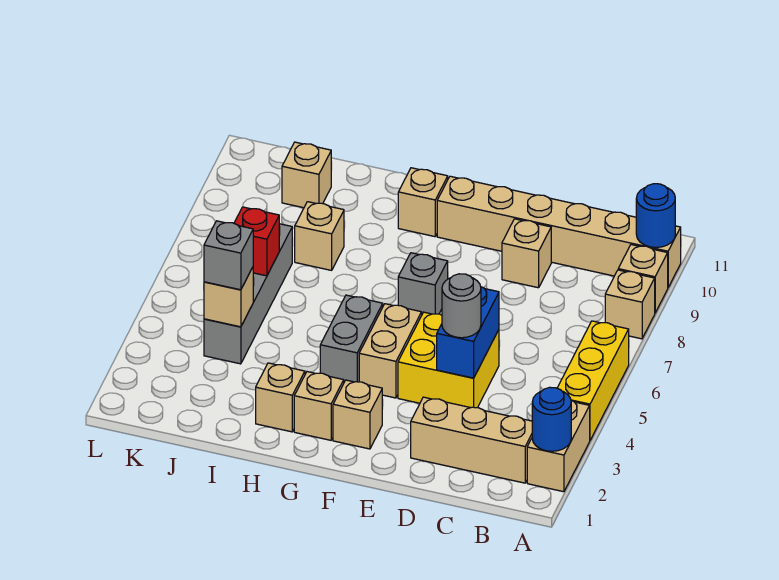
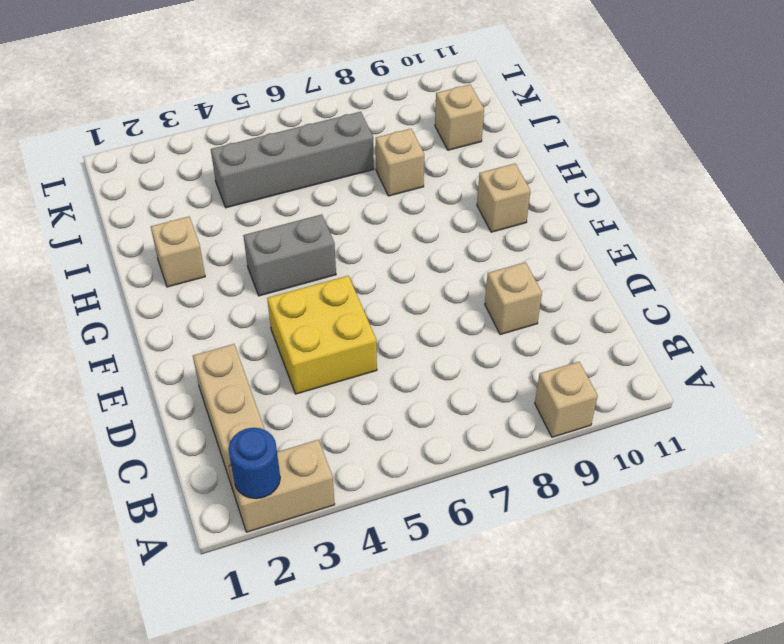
none -> yellow brick A4:A6 level 1
none -> tan brick A8 level 1
none -> tan brick A10:F10 level 1

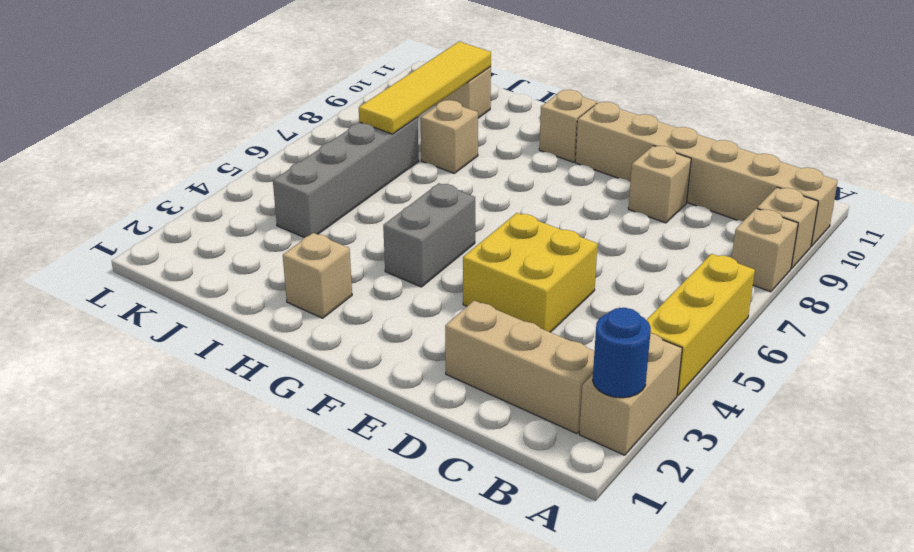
yellow tile J7:J10 level 2 -> none
none -> tan brick F2 level 1
none -> tan brick F4:F5 level 1
none -> grey brick F7 level 1

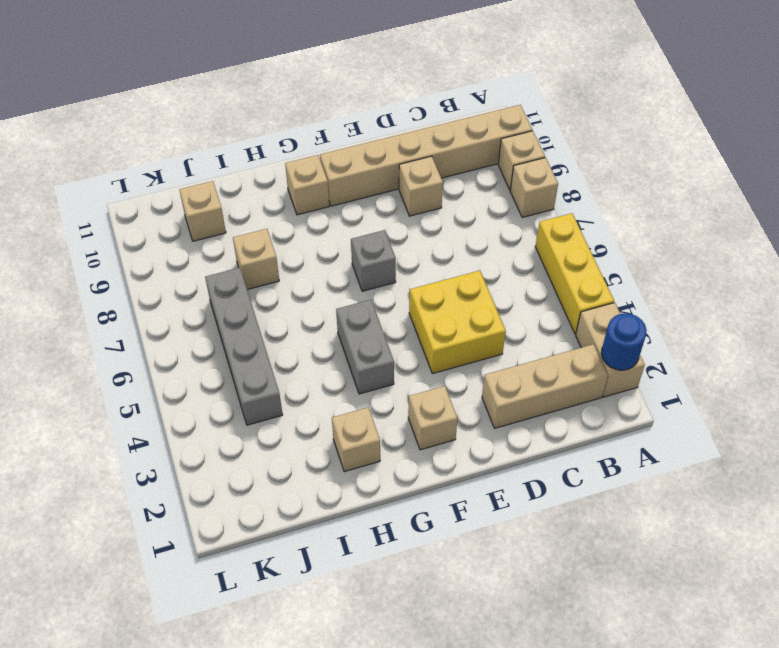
none -> tan brick F4:F5 level 1
none -> tan brick G2 level 1
none -> blue round brick A10 level 2

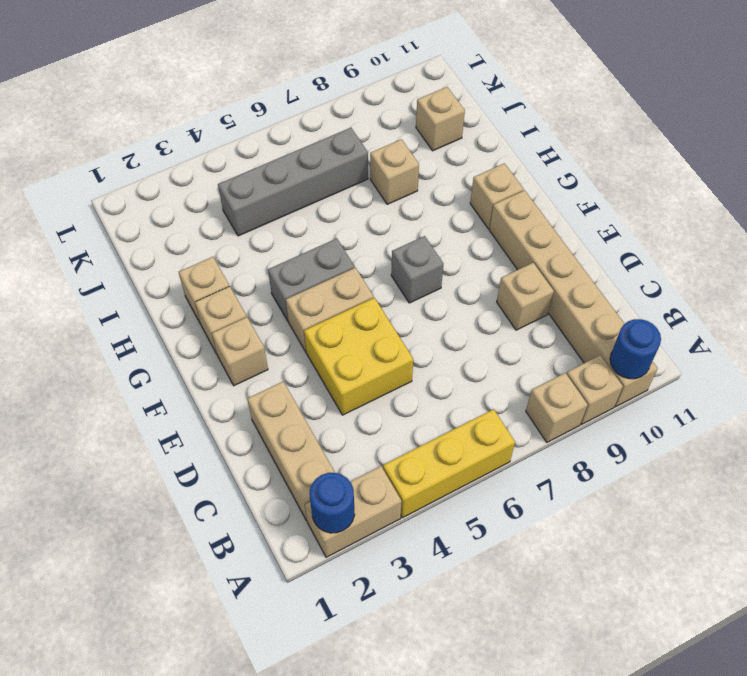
none -> blue brick D4:D5 level 2
none -> tan brick J4 level 2
none -> red brick J6 level 2

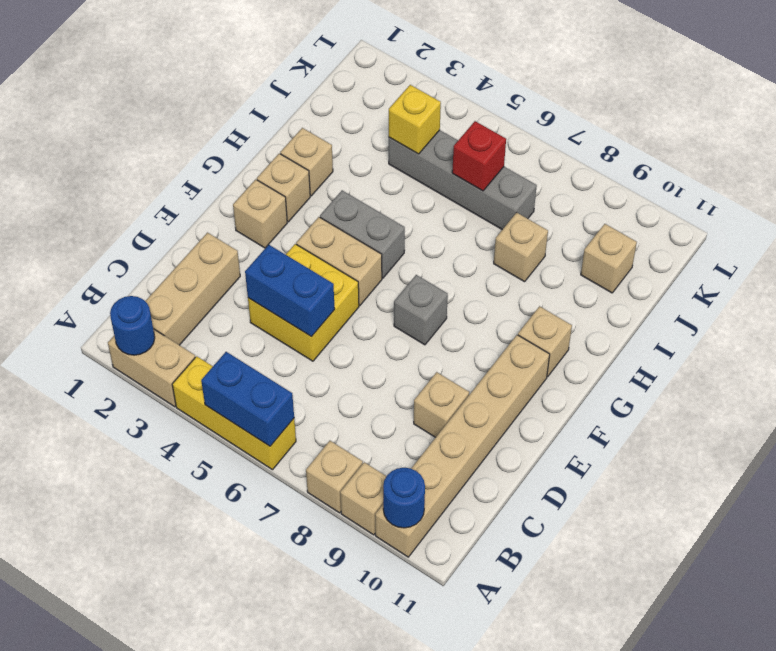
blue brick A5:A6 level 2 -> none
yellow brick J4 level 2 -> tan brick J4 level 2
none -> grey round brick D4 level 3
none -> grey brick J4 level 3

